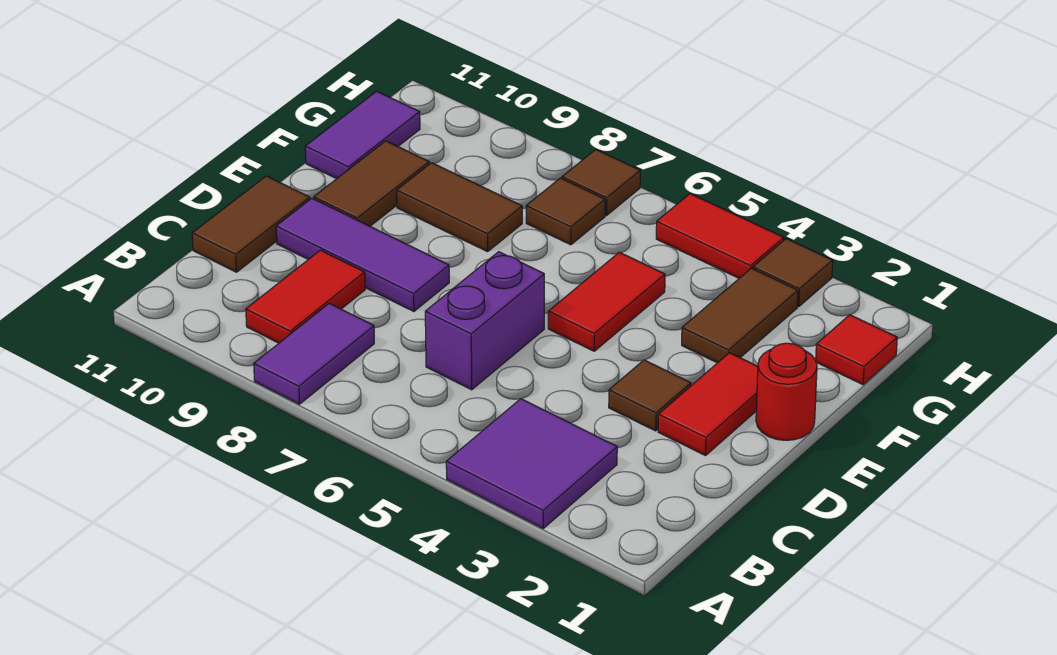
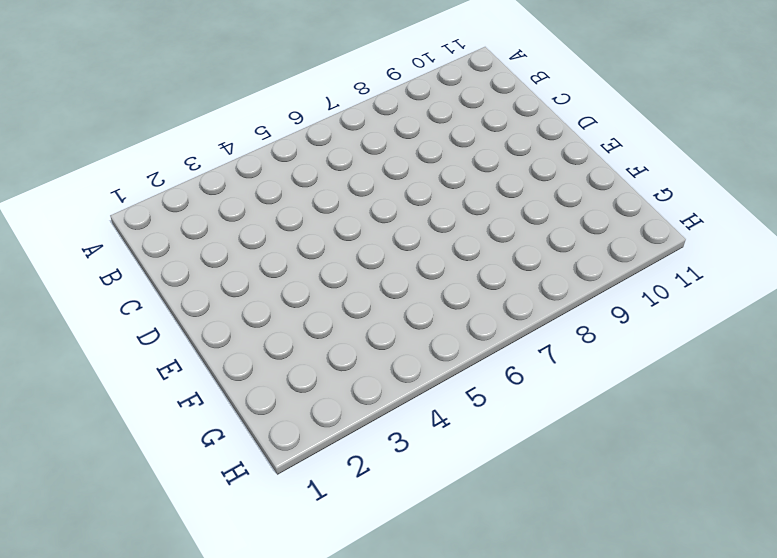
none -> purple tile A3:B4 level 1
none -> purple tile A8:B8 level 1
none -> red tile B9:C9 level 1

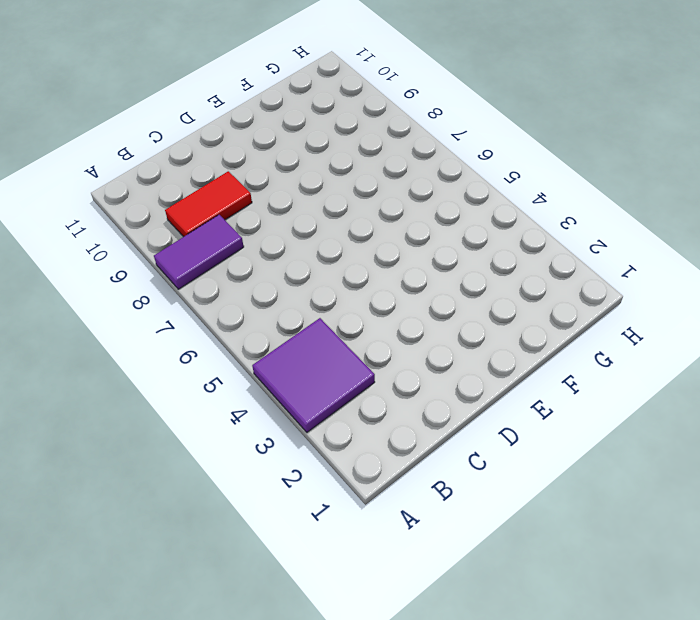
none -> purple brick C6:D6 level 1
none -> brown tile C11:D11 level 1
none -> red tile D2:E2 level 1

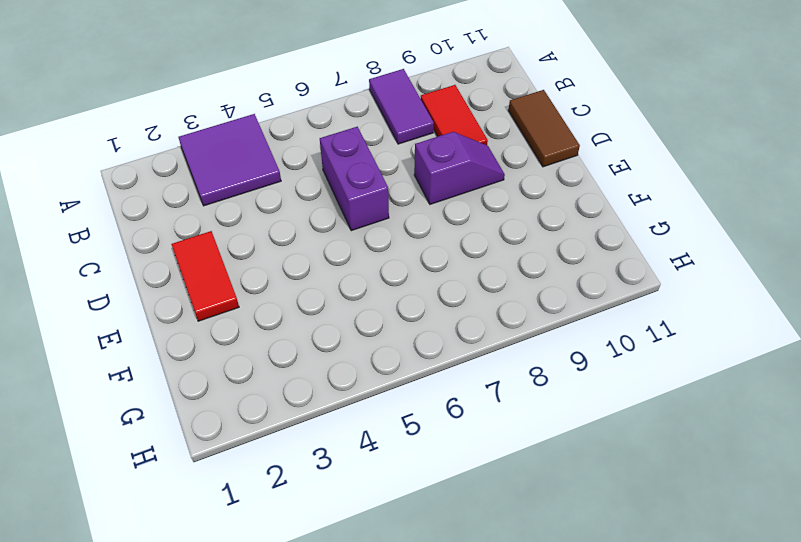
purple slope D8:D9 level 1 top 8 -> purple tile D8:D10 level 1
none -> brown tile D3 level 1
none -> red round brick E1 level 1
none -> red tile E5:F5 level 1

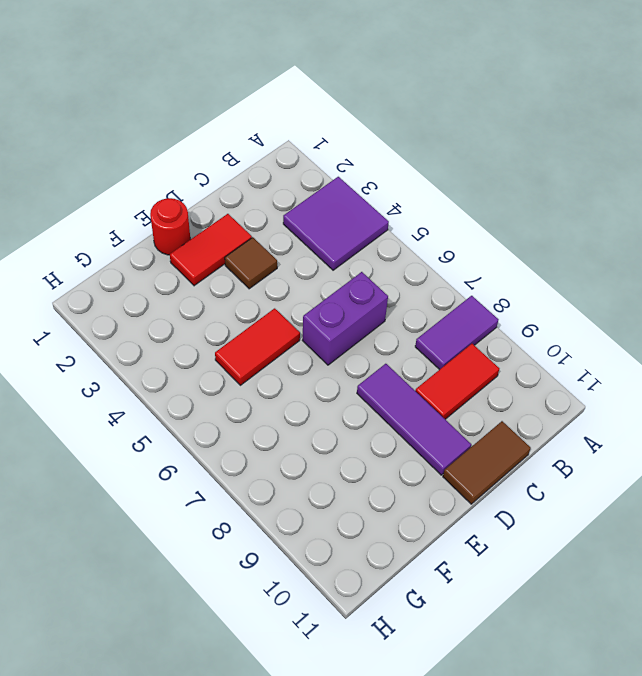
none -> brown tile E10:F10 level 1
none -> brown tile F3:G3 level 1
none -> brown tile F8:F9 level 1

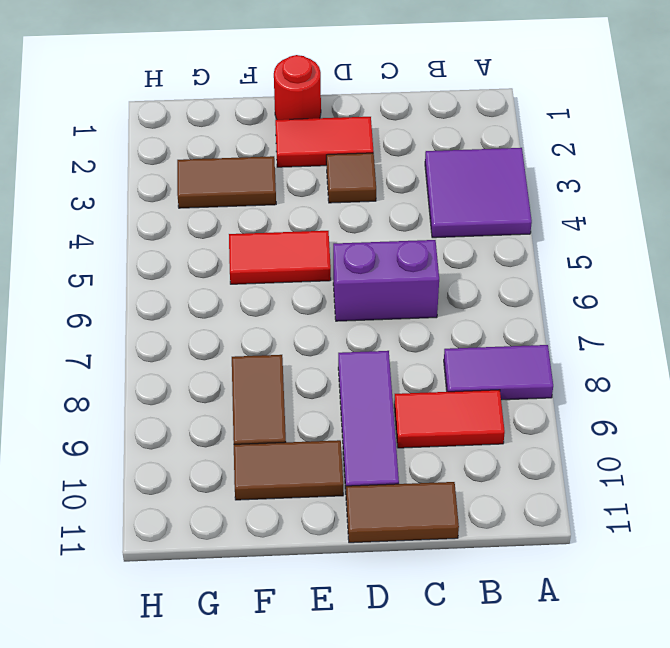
none -> purple tile F11:G11 level 1
none -> red tile G1 level 1
none -> brown tile G7 level 1

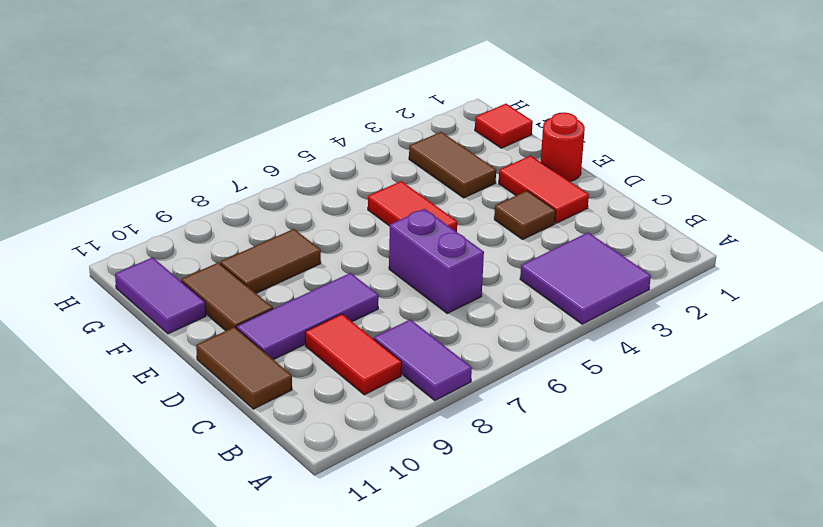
none -> brown tile G7 level 1
none -> brown tile H3 level 1
none -> red tile H4:H5 level 1

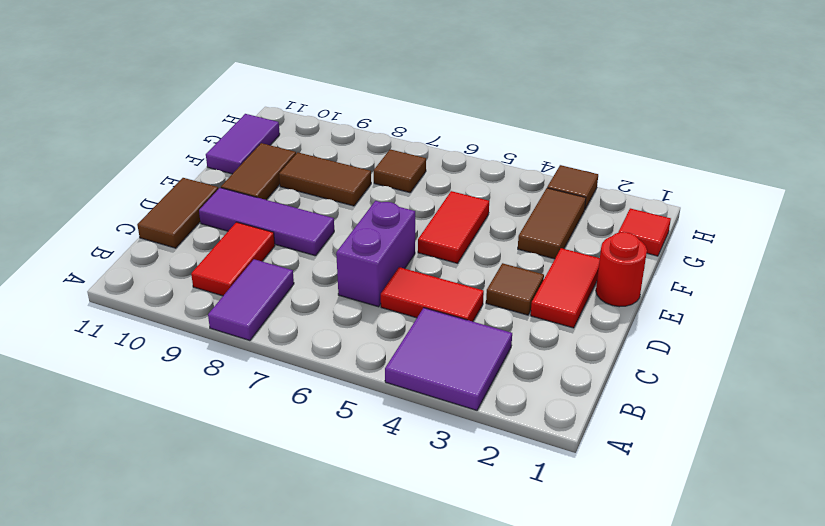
red tile C4:C5 level 1 -> red tile H4:H5 level 1
none -> brown tile H7 level 1

